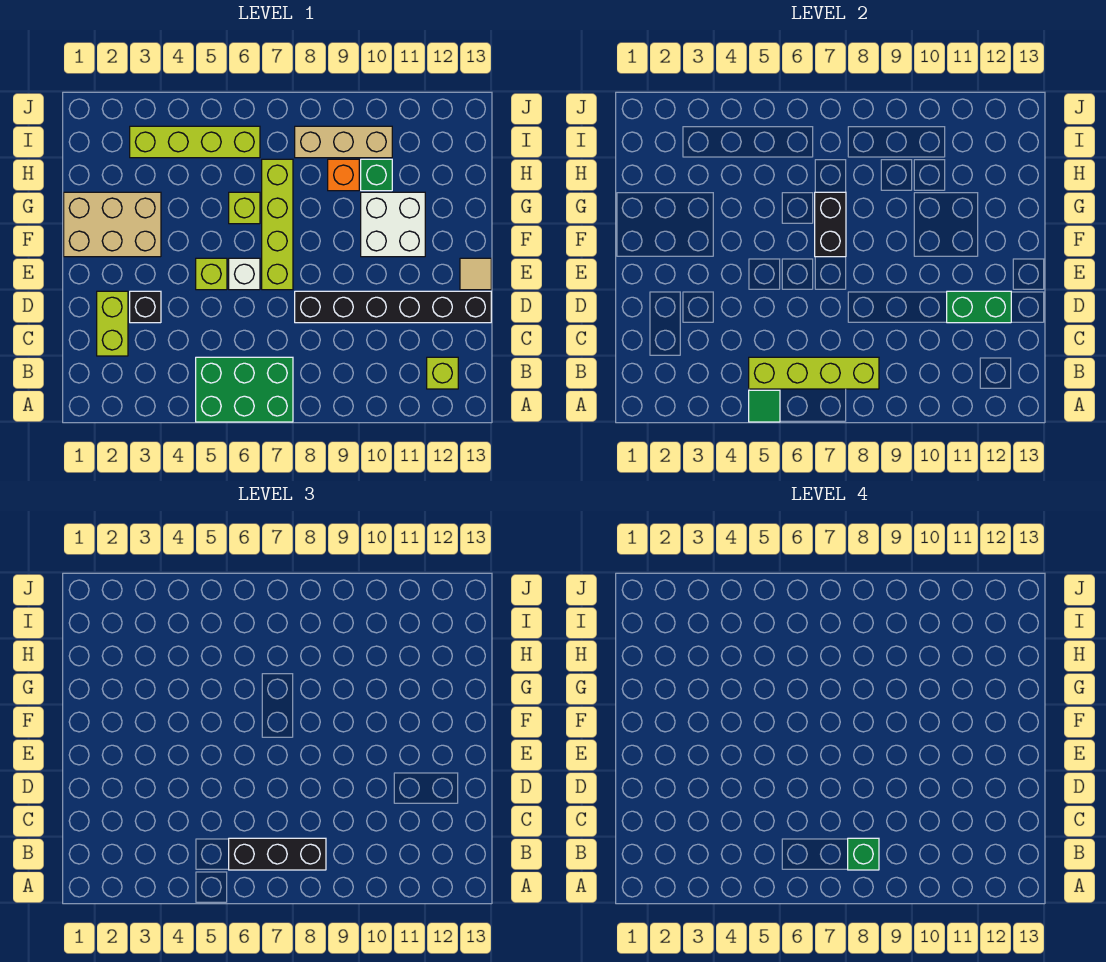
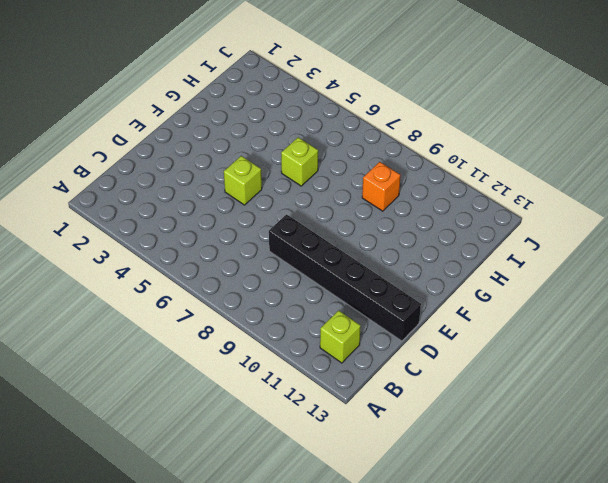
none -> green brick A5:B7 level 1
none -> lime brick C2:D2 level 1
none -> black brick D3 level 1

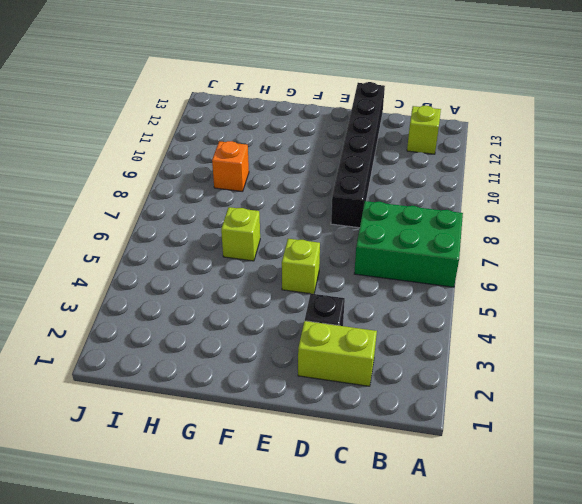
green brick A6:C7 level 1 -> green brick A5:B7 level 1
none -> white brick E6 level 1
none -> lime brick E7:H7 level 1
none -> tan tile E13 level 1

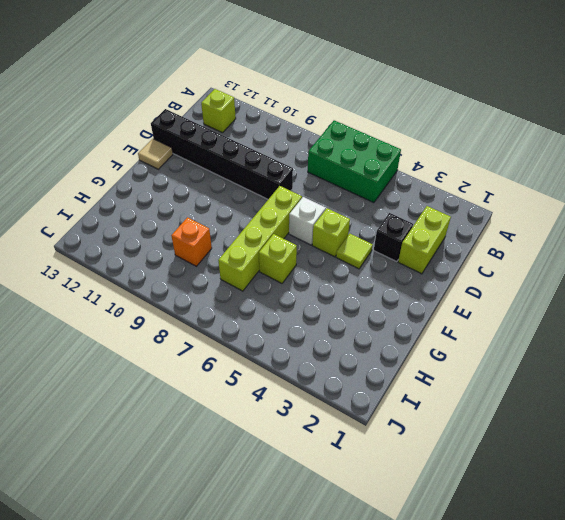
lime tile E4 level 1 -> none
none -> tan brick F1:G3 level 1
none -> white brick F10:G11 level 1
none -> green brick H10 level 1

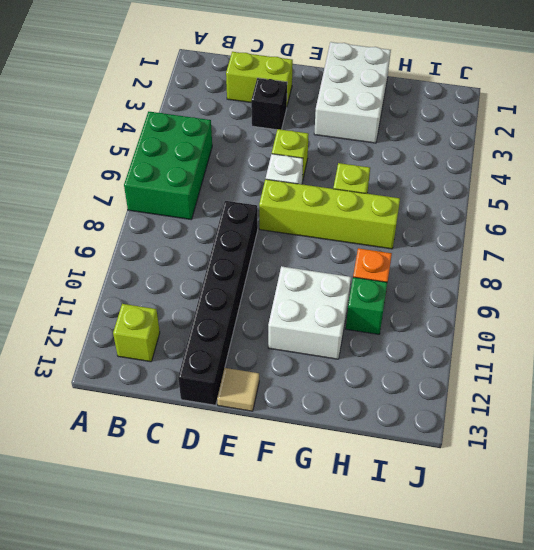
white brick F1:G3 level 1 -> tan brick F1:G3 level 1
none -> lime brick I3:I6 level 1
none -> tan brick I8:I10 level 1
none -> green tile A5 level 2

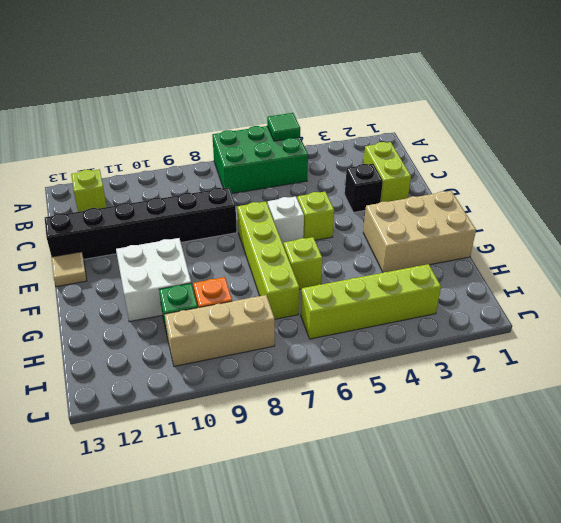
none -> lime brick B5:B8 level 2
none -> green brick D11:D12 level 2
none -> black brick F7:G7 level 2

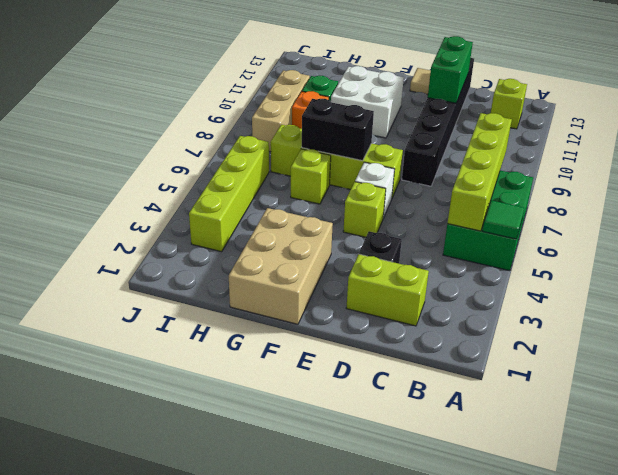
none -> black brick B6:B8 level 3
none -> green brick B8 level 4

